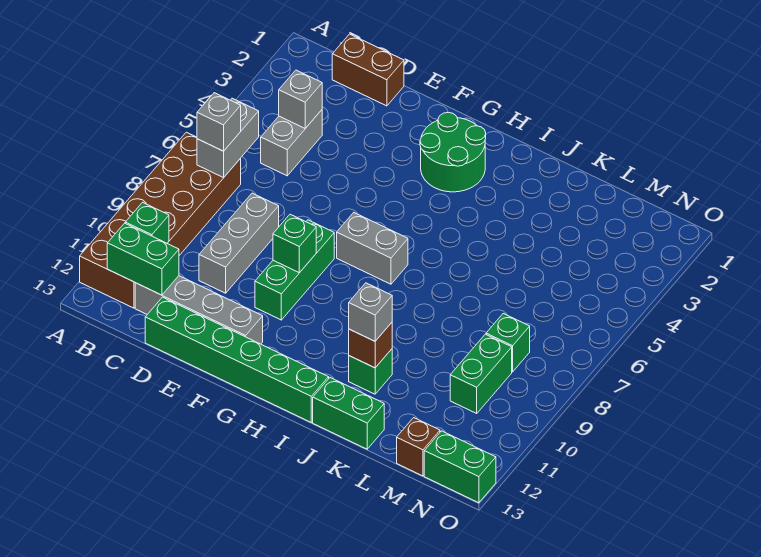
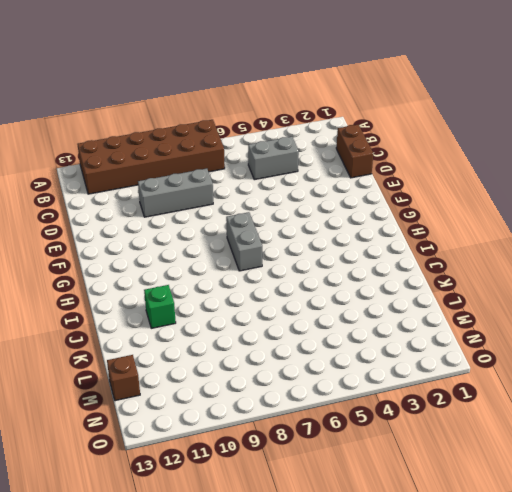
none -> grey brick C12:F12 level 1
none -> green brick D13:I13 level 1
none -> green brick F8:F10 level 1

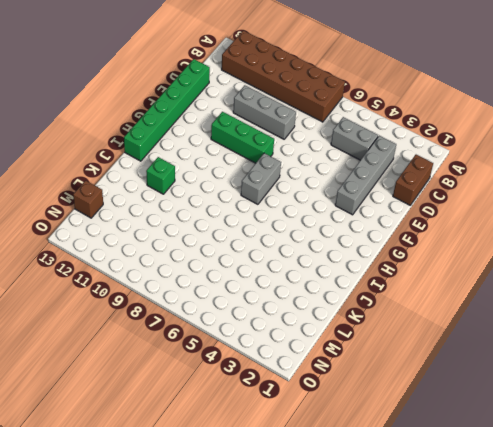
grey brick C3:F3 level 1 -> grey brick C12:F12 level 1
none -> green round brick G2:H3 level 1
none -> green brick J13:K13 level 1
none -> green brick M8 level 1

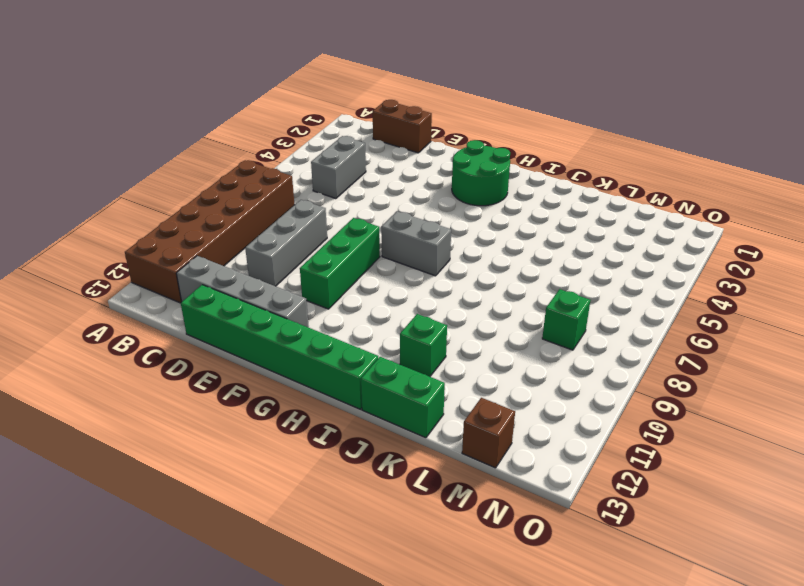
none -> green brick M9:M10 level 1
none -> green brick N13:O13 level 1
none -> grey brick B6:B7 level 2

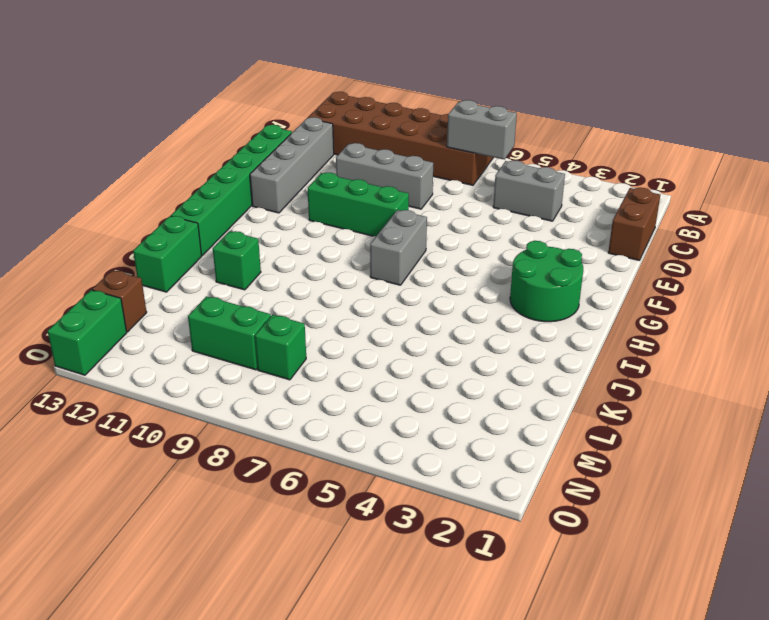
none -> green brick B11 level 2
none -> green brick B12:C12 level 2
none -> grey brick C4 level 2

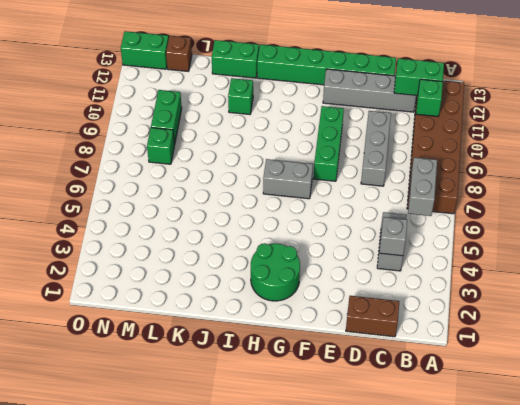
none -> green brick F9 level 2
none -> brown brick J11 level 2
none -> grey brick B7 level 3

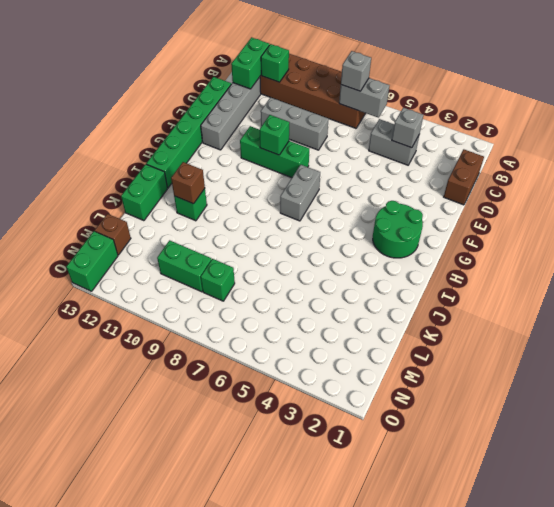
none -> grey brick J11 level 3

